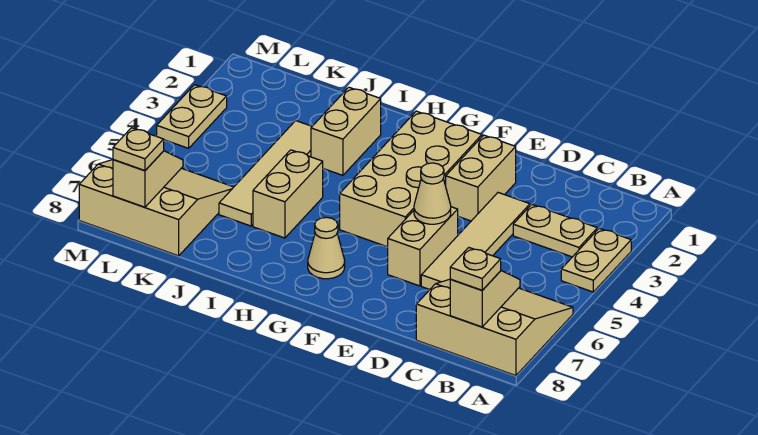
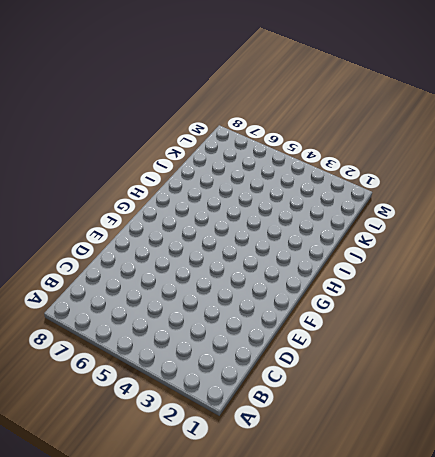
none -> tan plate A3:A4 level 1
none -> tan slope A6:C8 level 1 top 8
none -> tan plate B3:C3 level 1

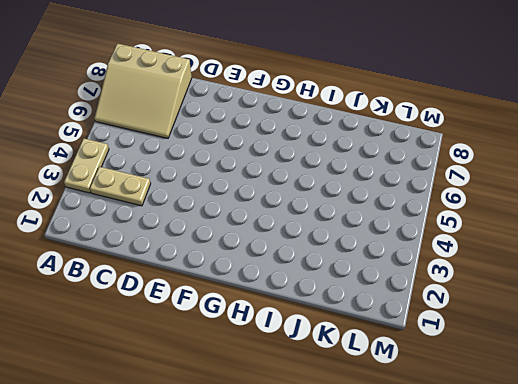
none -> tan tile D3:D6 level 1
none -> tan brick E2:E3 level 1
none -> tan brick E5:E6 level 1

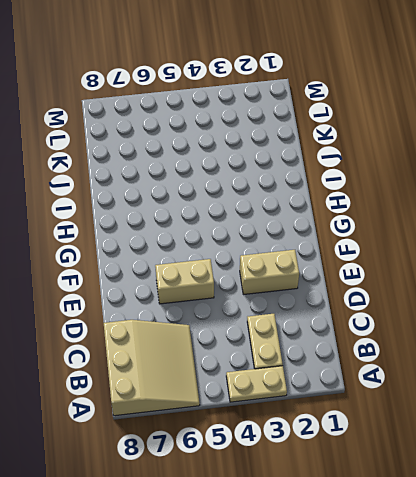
none -> tan tile D3:D6 level 1
none -> tan brick F2:G5 level 1
none -> tan cone G7 level 1

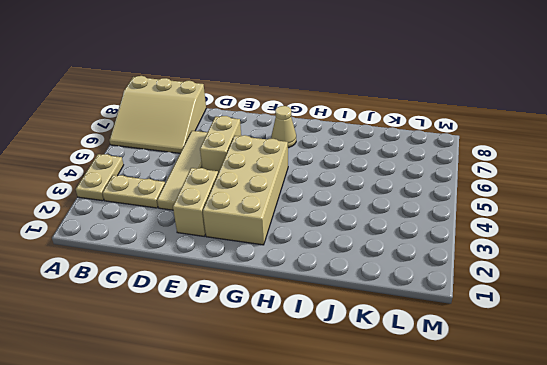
none -> tan brick I2:I3 level 1
none -> tan brick I5:I6 level 1
none -> tan tile J3:J6 level 1

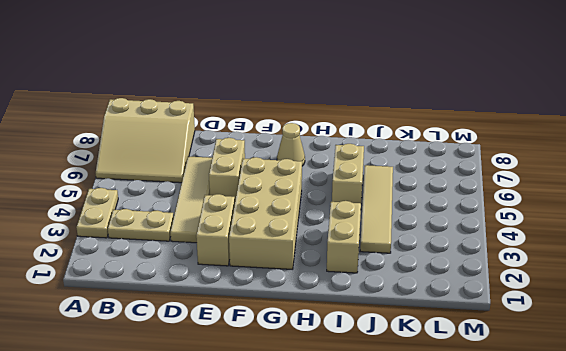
none -> tan slope K6:M8 level 1 top 8
none -> tan plate M3:M4 level 1
none -> tan slope B7:B8 level 2 top 8

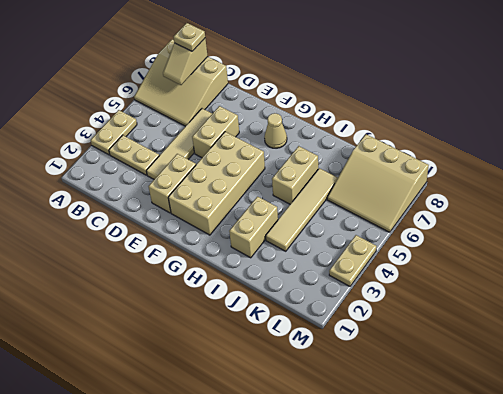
none -> tan cone E5 level 2
none -> tan slope L7:L8 level 2 top 8
none -> tan plate L8 level 3

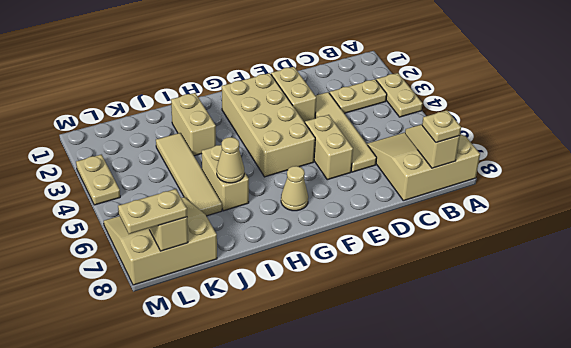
tan cone I6 level 2 -> tan cone E5 level 2
tan plate L8:M8 level 3 -> tan plate L8 level 3

